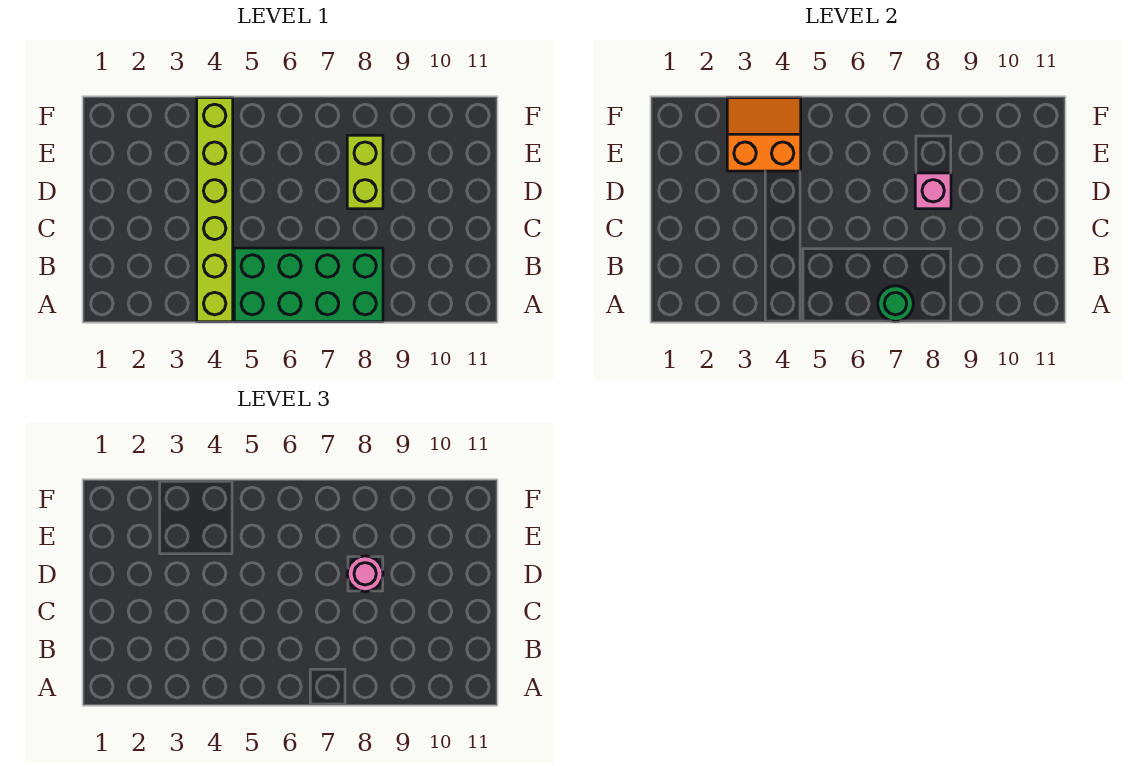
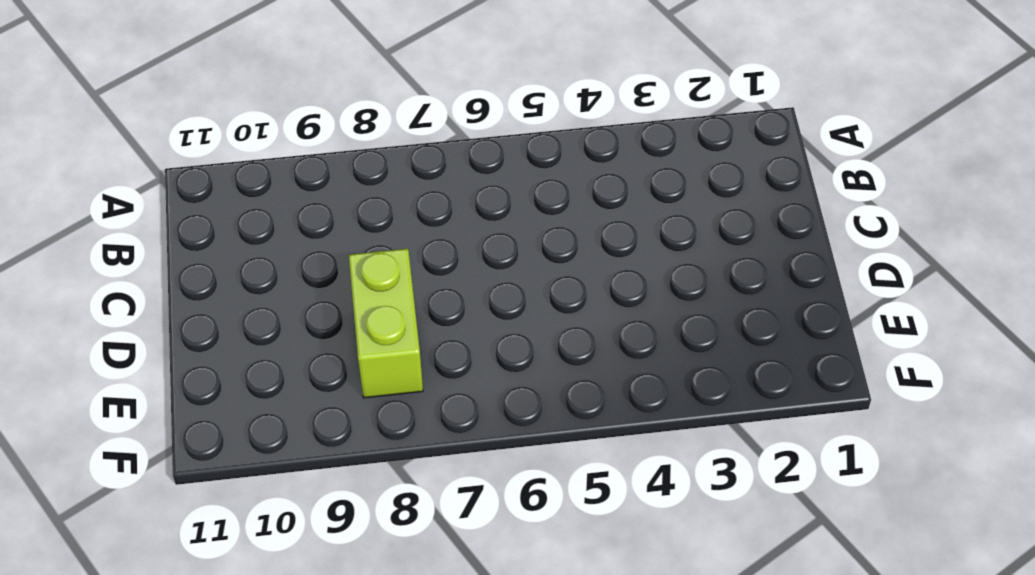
none -> lime brick A4:F4 level 1
none -> green brick A5:B8 level 1

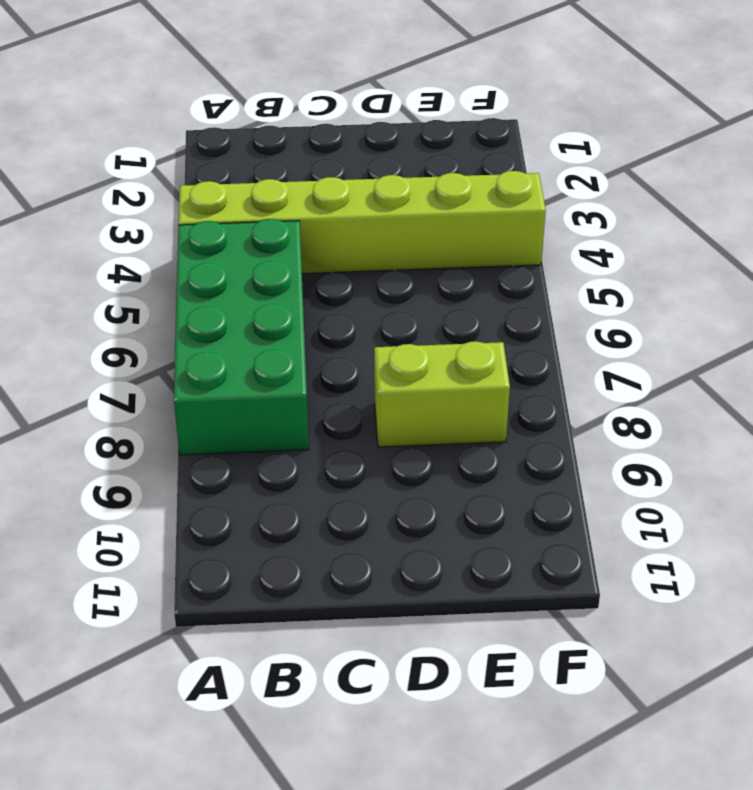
none -> green round brick A7 level 2
none -> pink brick D8 level 2

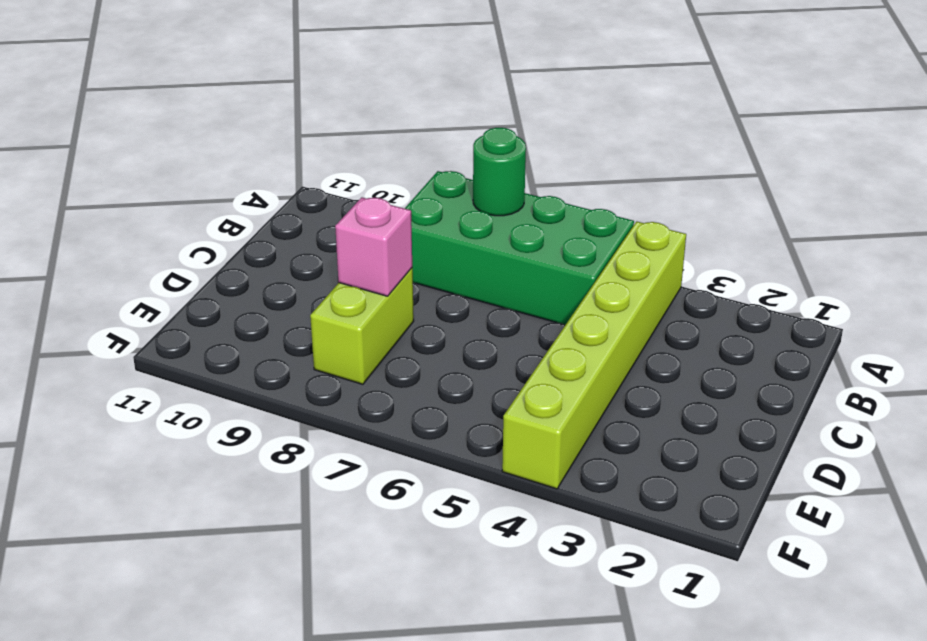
none -> orange slope E3:F4 level 2 top E
none -> pink round brick D8 level 3

